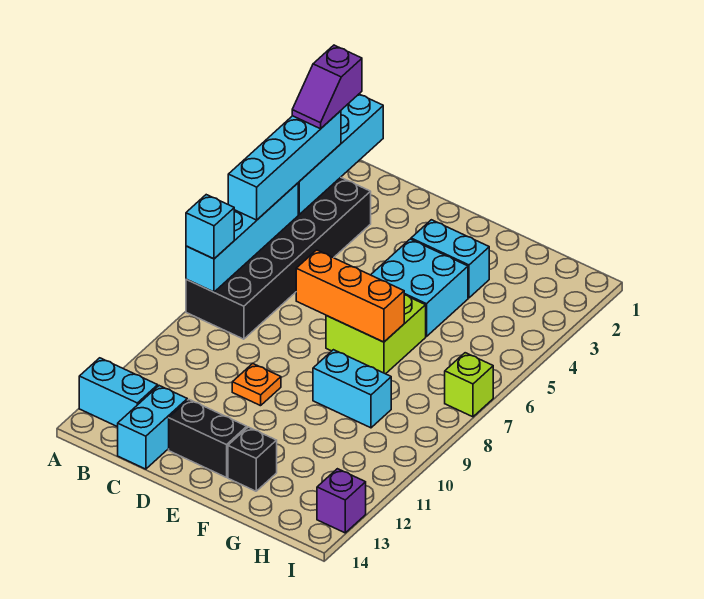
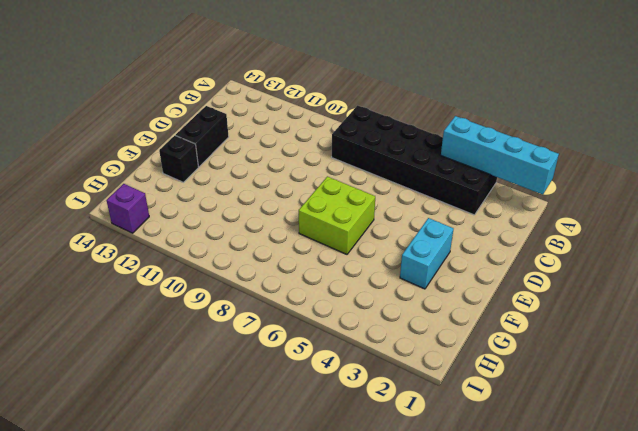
none -> cyan brick A13:B13 level 1
none -> cyan brick C13:C14 level 1
none -> orange plate D10 level 1

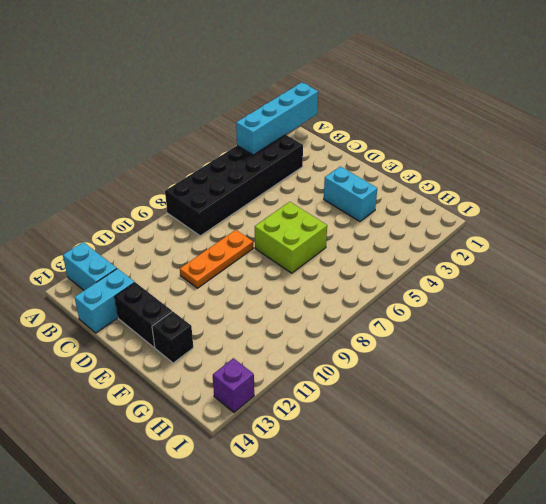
orange plate D8:D10 level 1 -> orange plate D10 level 1
none -> cyan brick E4:F5 level 1
none -> cyan brick F9:G9 level 1
none -> lime brick I7 level 1

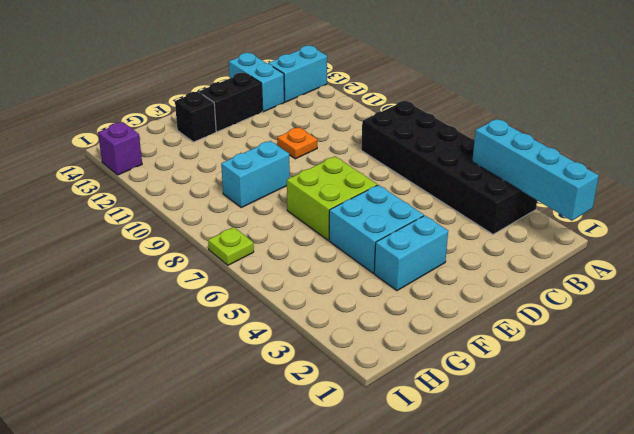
lime plate I7 level 1 -> lime brick I7 level 1
none -> cyan brick A5:A8 level 2
none -> orange brick D7:F7 level 2
none -> cyan brick A3:A6 level 3

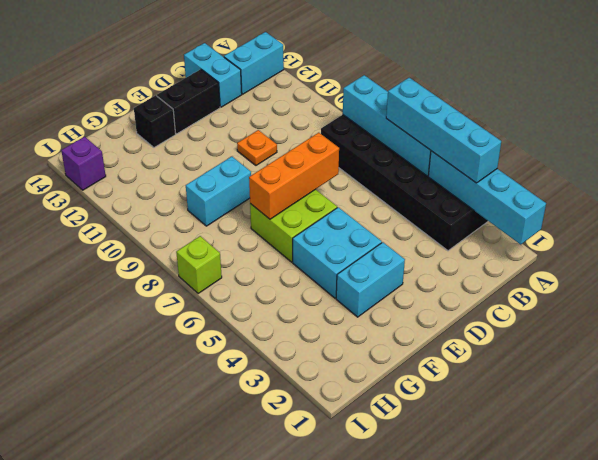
none -> cyan brick A8 level 3
none -> purple slope A2:A3 level 4 top 2

